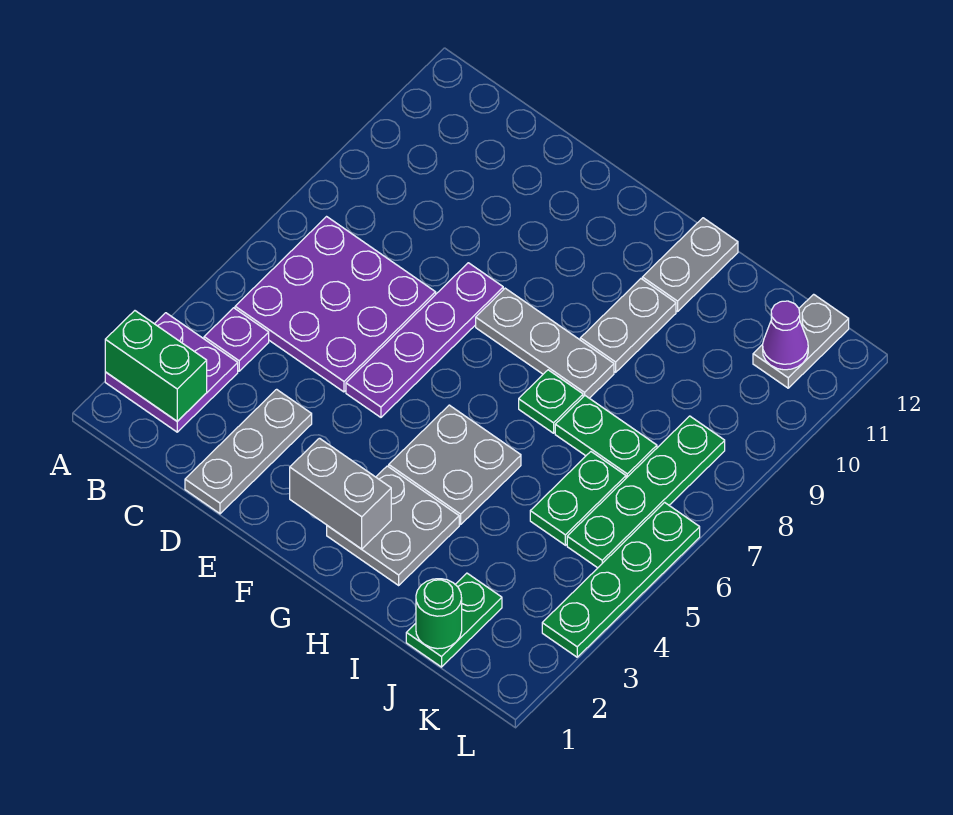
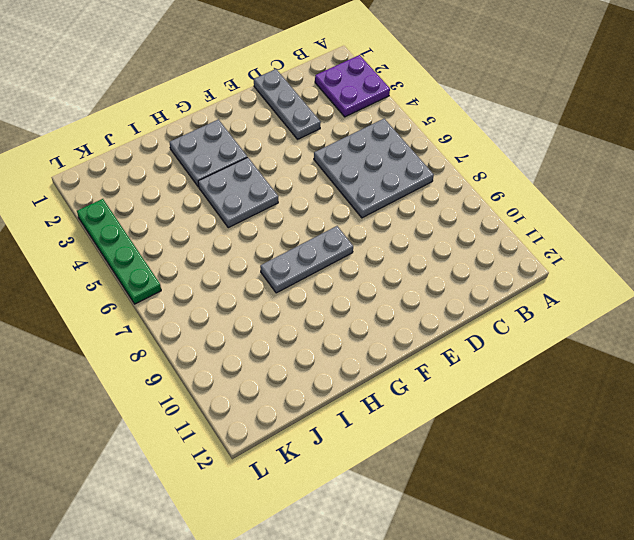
grey plate B5:D7 level 1 -> purple plate B5:D7 level 1
none -> purple plate B4 level 1
none -> purple plate E5:E8 level 1
none -> green plate H7 level 1

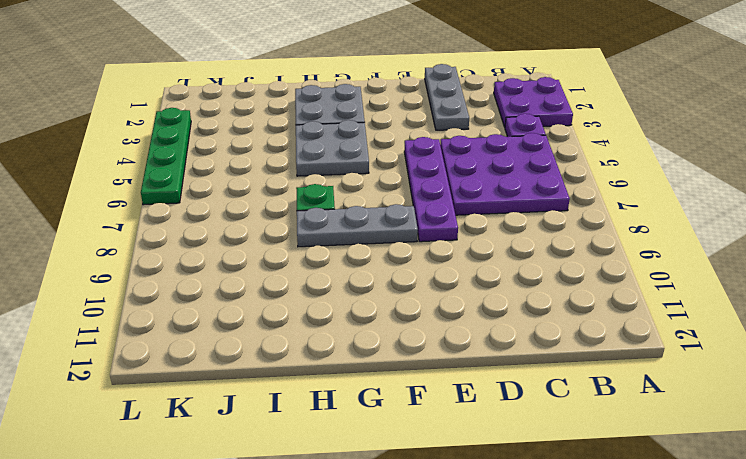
none -> grey plate H9:H10 level 1
none -> grey plate H11:H12 level 1
none -> green plate I7:J7 level 1

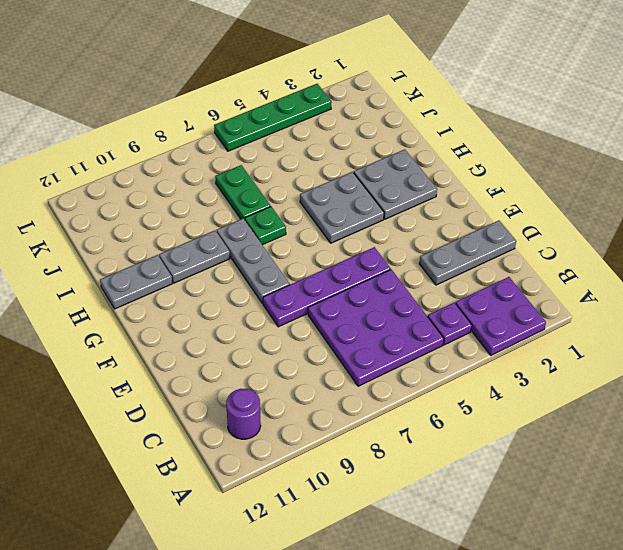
purple round brick B11 level 1 -> none
none -> green plate J1:J2 level 1
none -> green plate J5:J6 level 1
none -> green plate K5:K8 level 1

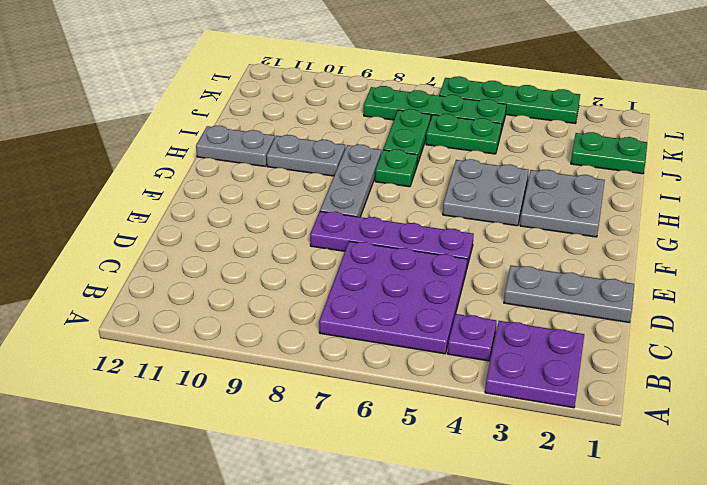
none -> grey plate K11:K12 level 1
none -> green brick A2:B2 level 2
none -> grey brick F2:G2 level 2

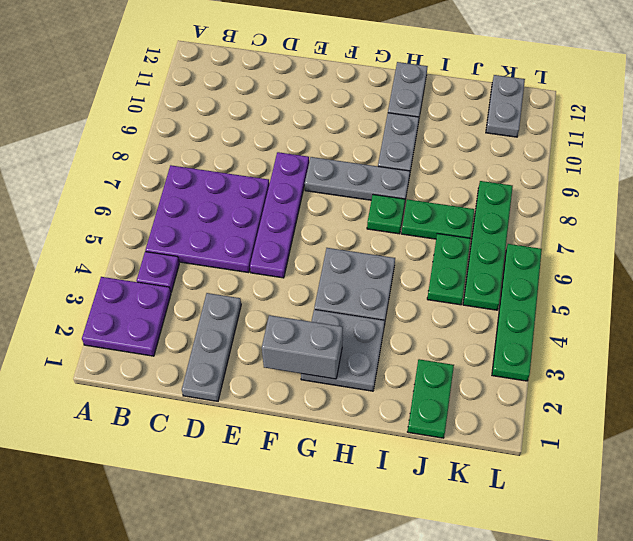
none -> green brick A2:B2 level 2
none -> green round brick J1 level 2
none -> purple cone K11 level 2

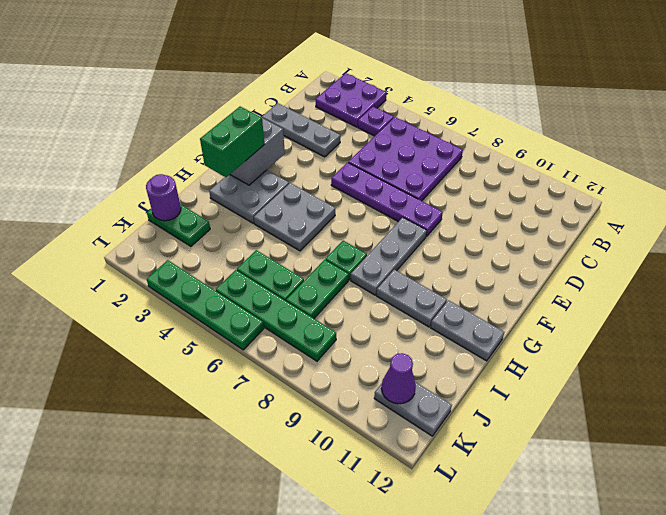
green brick G2:H2 level 3 -> green brick A2:B2 level 2
purple round brick J1 level 2 -> green round brick J1 level 2

